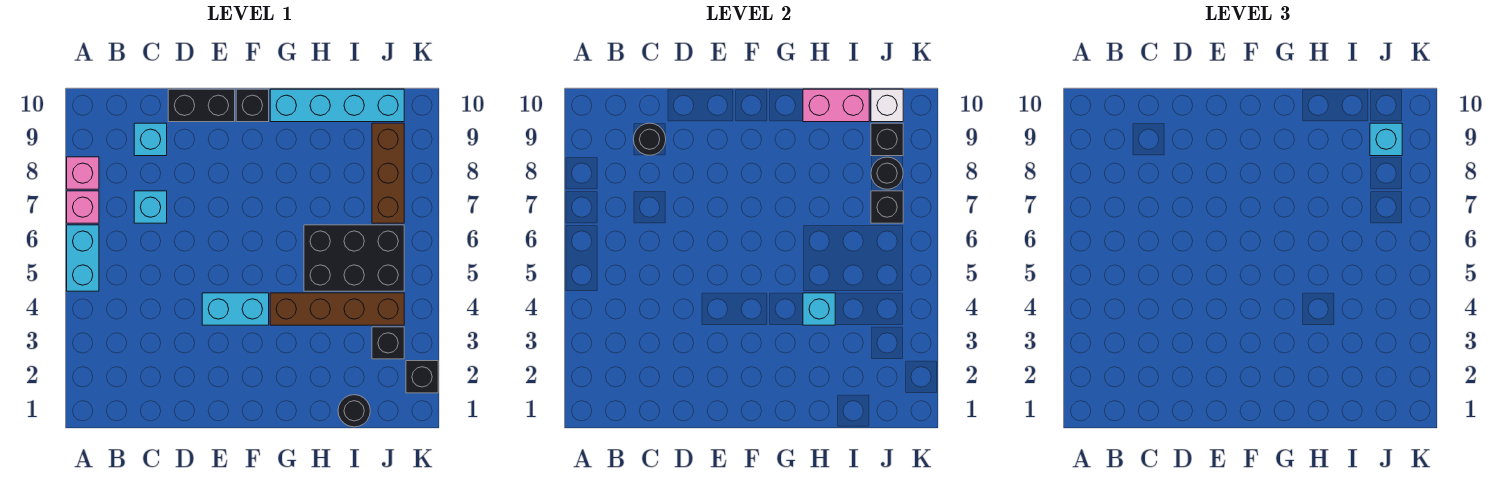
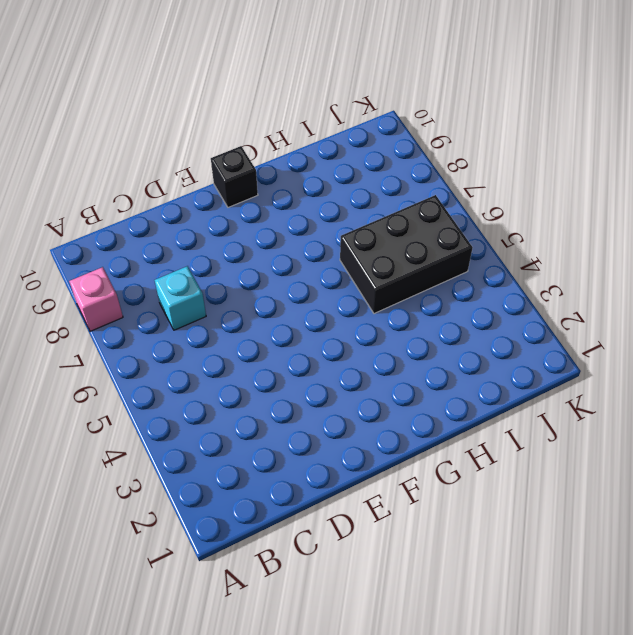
none -> cyan brick A5:A6 level 1
none -> pink brick A7 level 1
none -> cyan brick C9 level 1

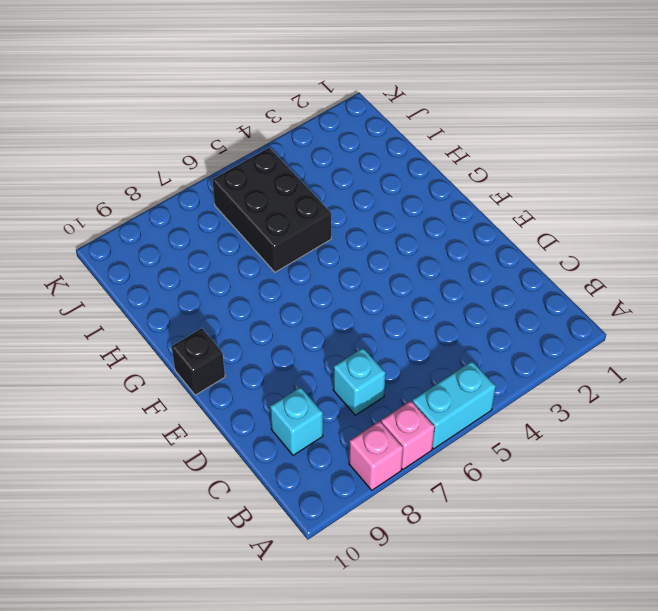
none -> black brick D10:E10 level 1
none -> cyan brick E4:F4 level 1
none -> brown brick G4:J4 level 1

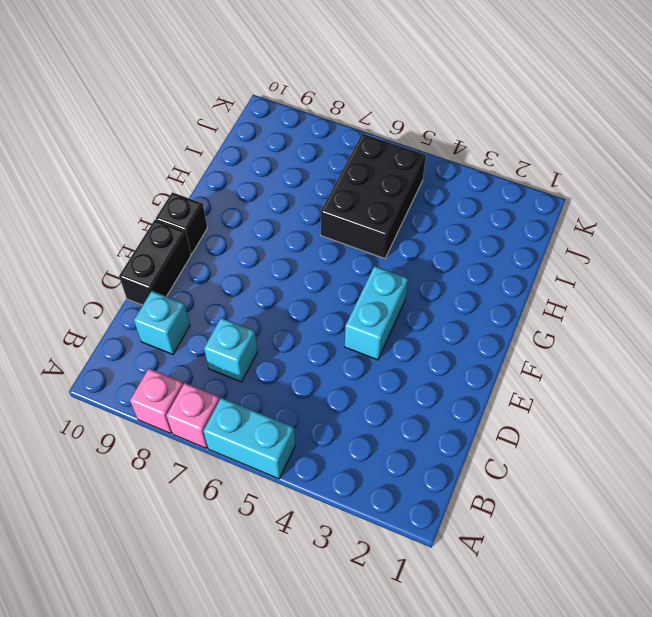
none -> brown brick G4:J4 level 1
none -> cyan brick G10:J10 level 1
none -> black round brick I1 level 1

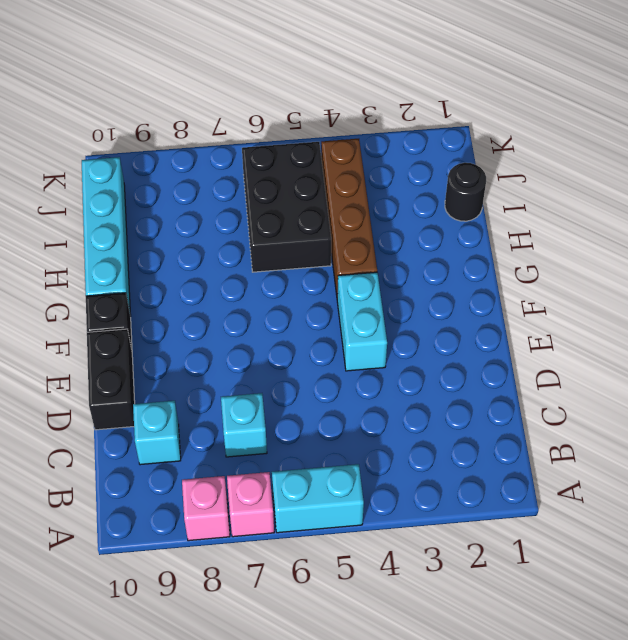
none -> black brick J3 level 1
none -> brown brick J7:J9 level 1
none -> black brick K2 level 1

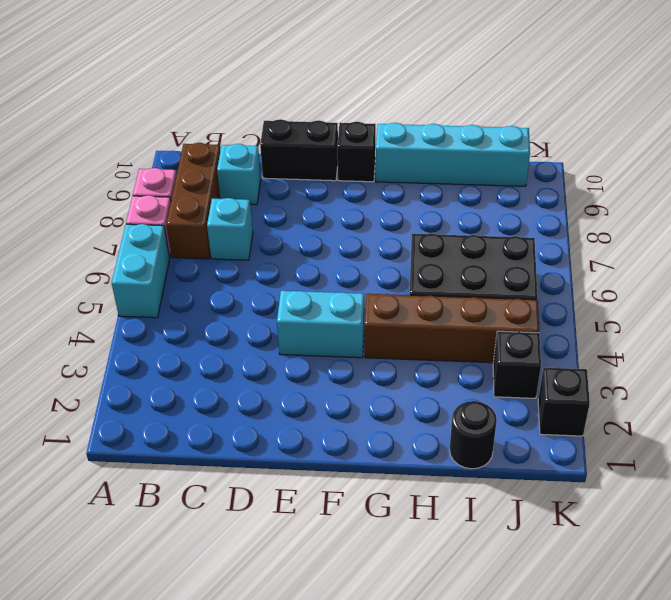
brown brick B7:B9 level 1 -> brown brick J7:J9 level 1
none -> black round brick C9 level 2
none -> cyan brick H4 level 2
none -> pink brick H10:I10 level 2

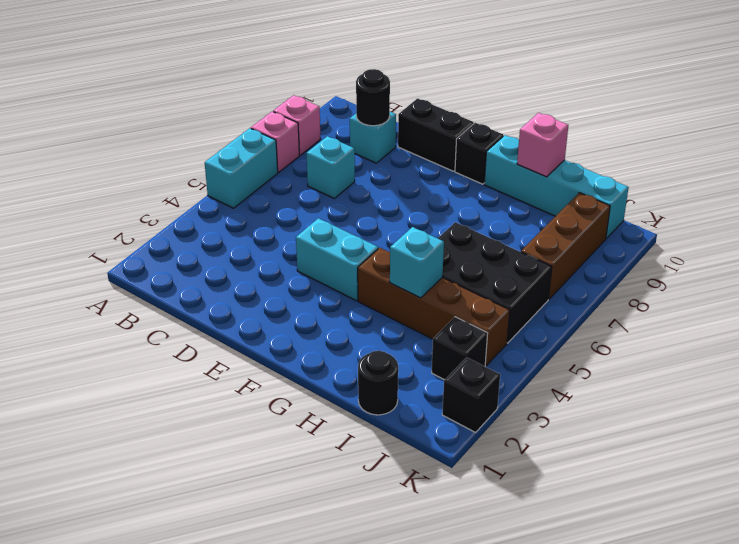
pink brick H10 level 2 -> pink brick H10:I10 level 2
none -> black brick J7 level 2
none -> black round brick J8 level 2
none -> black brick J9 level 2

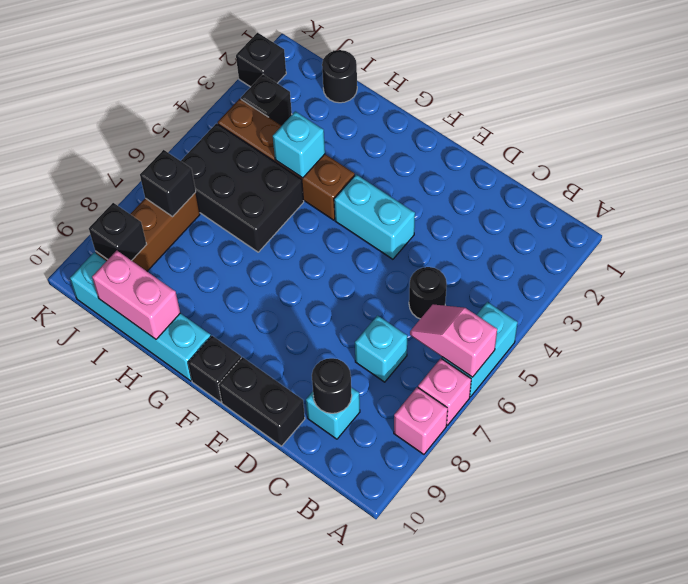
pink slope A6:B6 level 2 top A -> none
black round brick C5 level 1 -> black round brick J8 level 2
none -> white brick J10 level 2
none -> cyan brick J9 level 3

